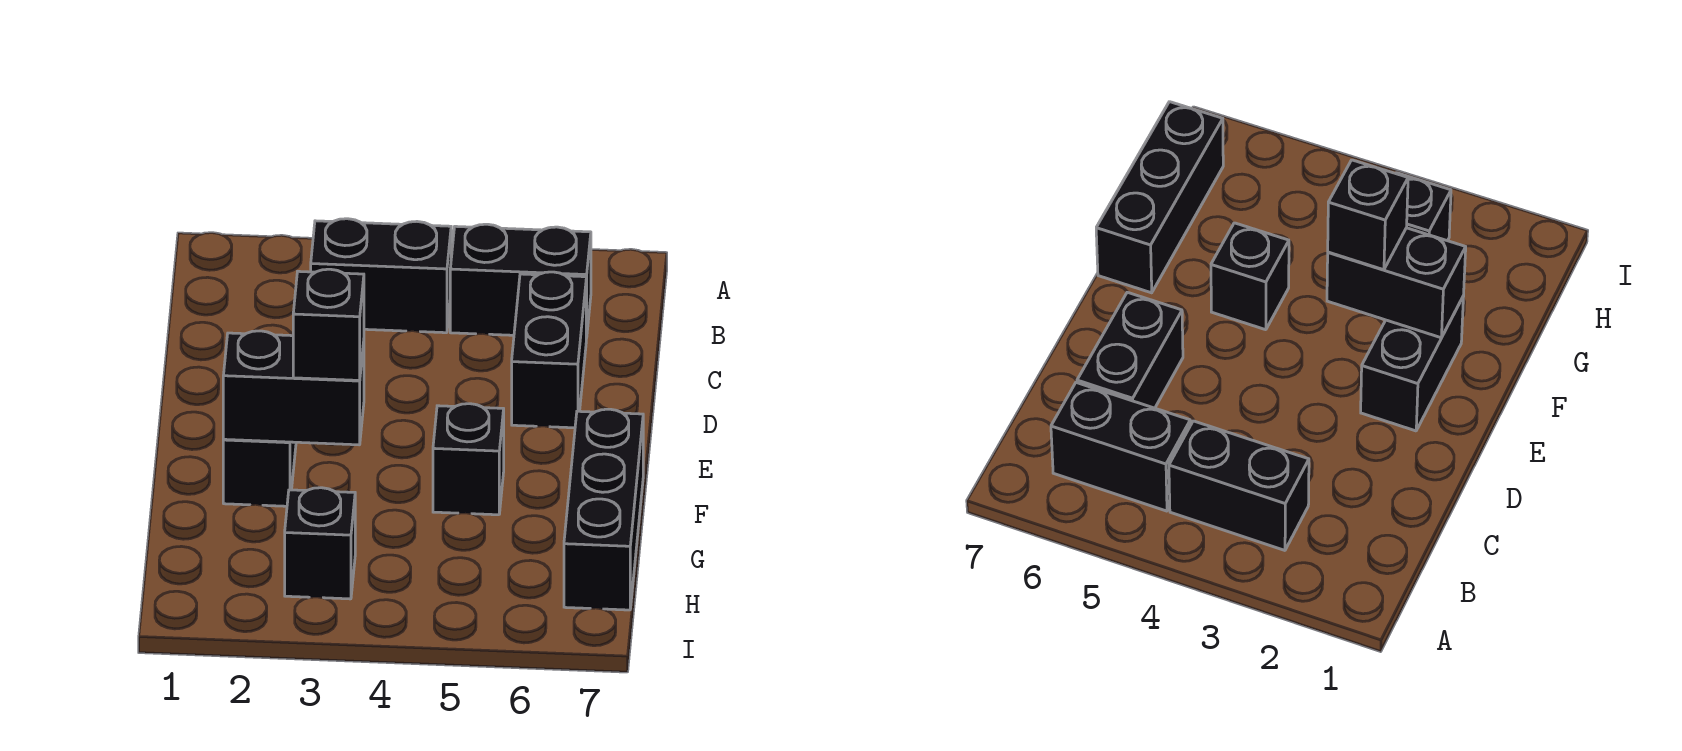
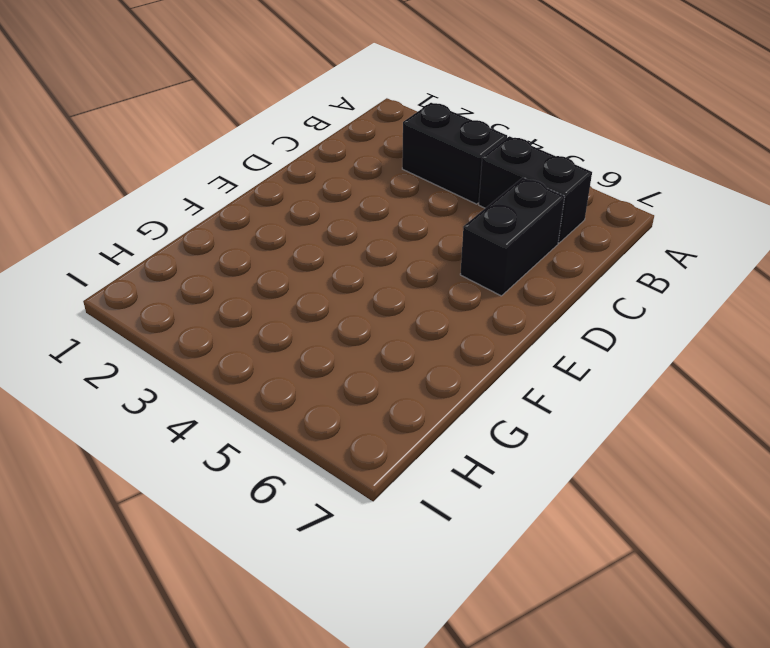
none -> black brick E2:F2 level 1
none -> black brick F5 level 1

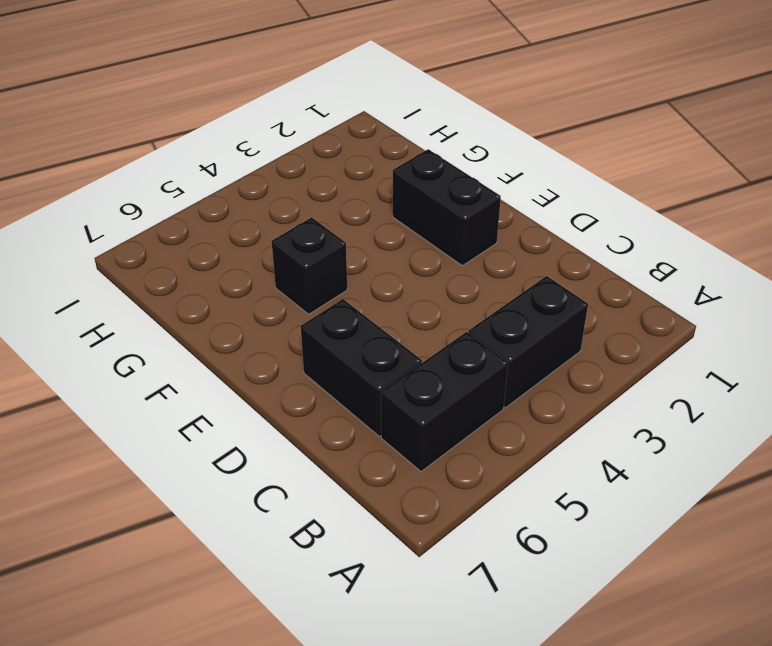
none -> black brick F7:H7 level 1
none -> black brick H3 level 1

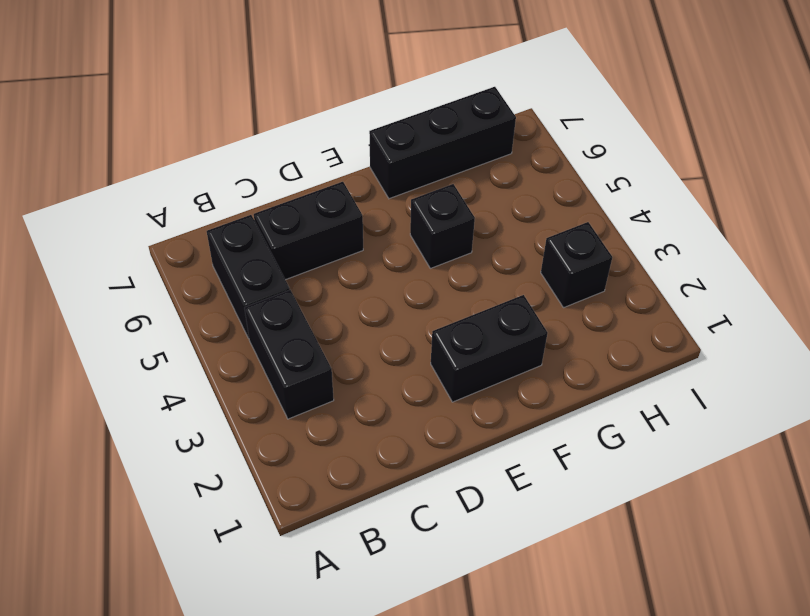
none -> black brick F2:F3 level 2
none -> black brick F3 level 3

